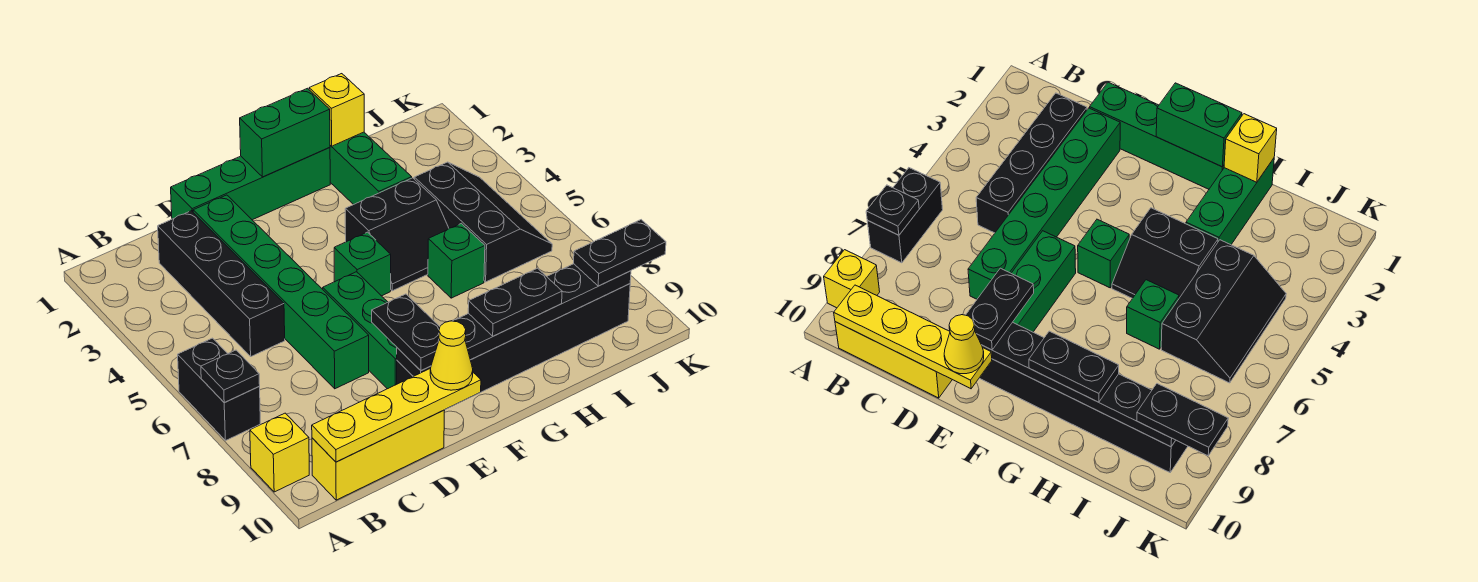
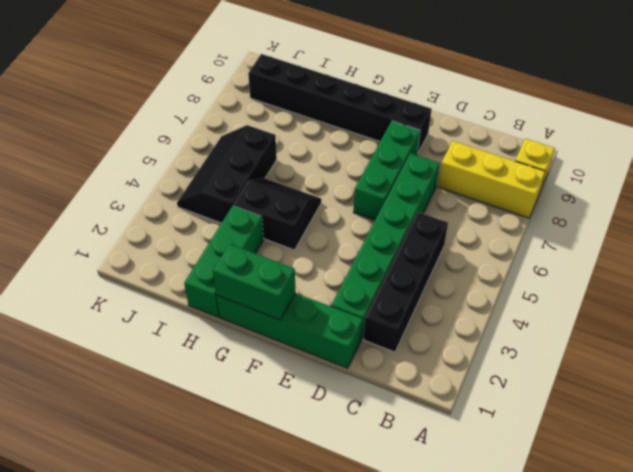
yellow brick A8:C8 level 1 -> yellow brick B10:D10 level 1
none -> black brick A6:A7 level 1
none -> green brick F5 level 1
none -> green brick H6 level 1

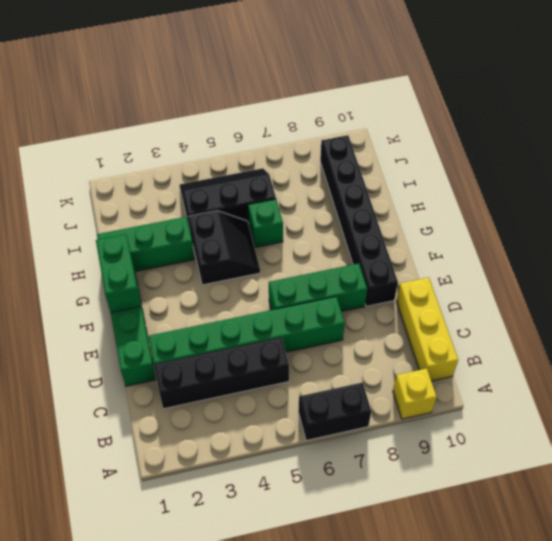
none -> green brick F5 level 1
none -> black plate A7 level 2
none -> yellow plate B10:E10 level 2

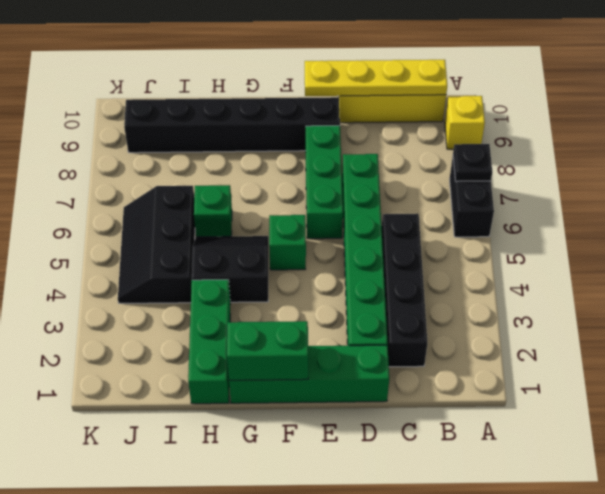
none -> black plate E9:J9 level 2
none -> yellow brick H1 level 2
none -> black plate E8:E9 level 3

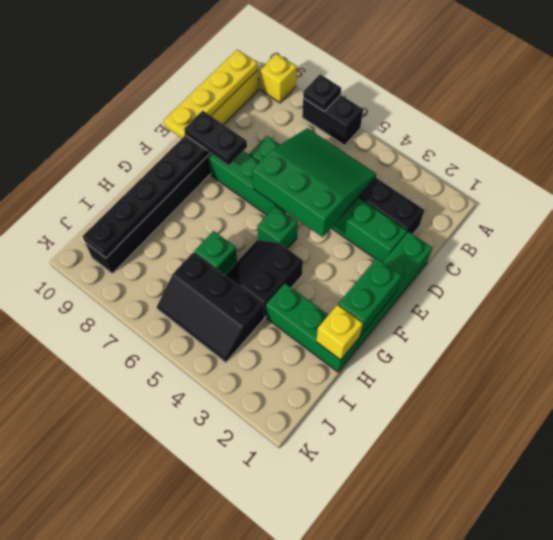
green slope C4:E6 level 2 top E -> none
none -> yellow cone E10 level 3
none -> black plate G9:H9 level 3
none -> black plate J9:K9 level 3

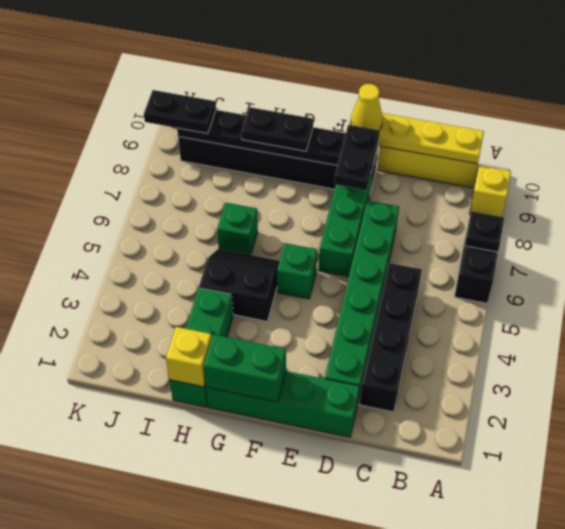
none -> black slope I4:J6 level 1 top I

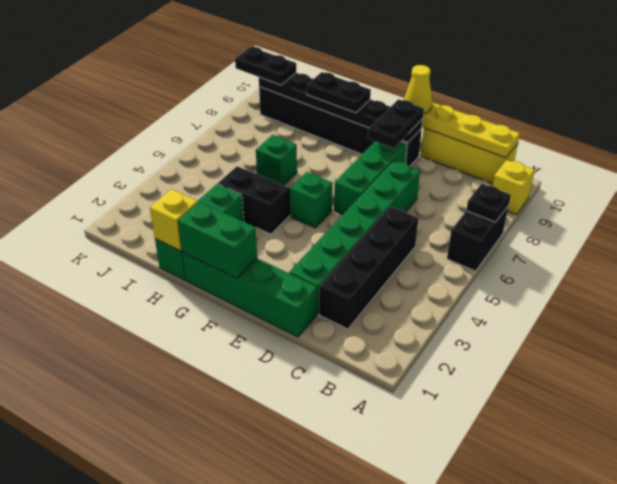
none -> black slope I4:J6 level 1 top I

